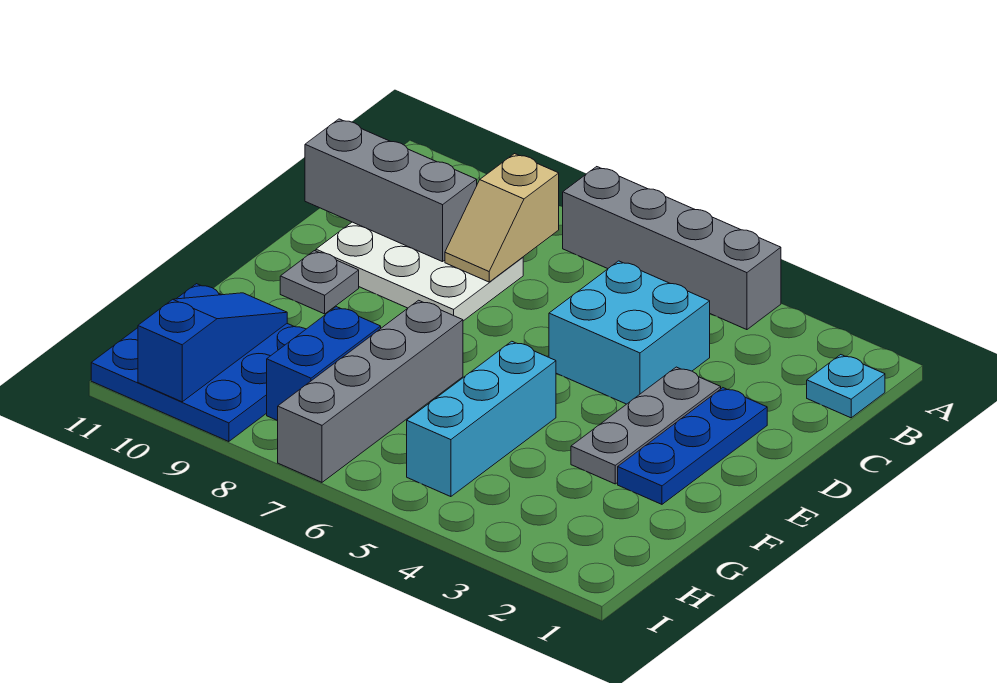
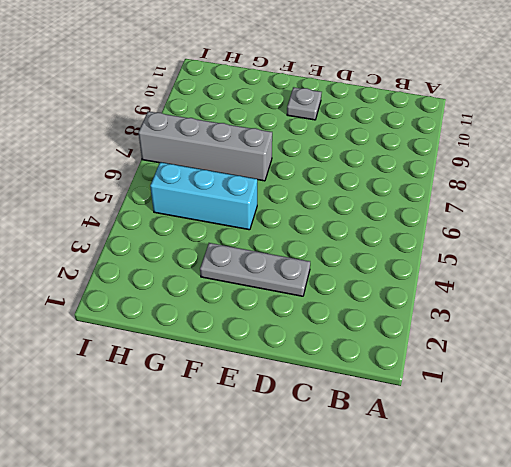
none -> grey brick A4:A7 level 1
none -> cyan plate B1 level 1
none -> cyan brick C4:D5 level 1

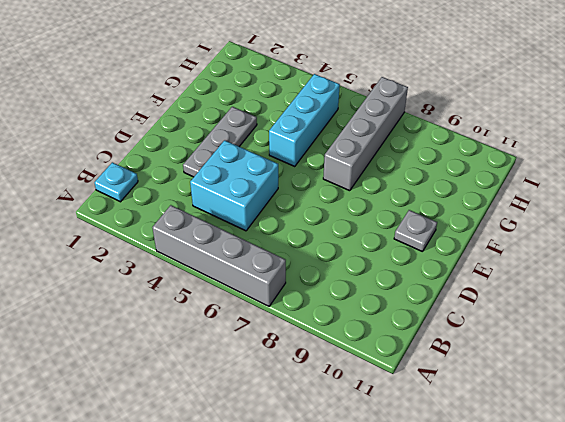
none -> white plate C8:D10 level 1
none -> blue plate D2:F2 level 1
none -> blue brick G8:H8 level 1

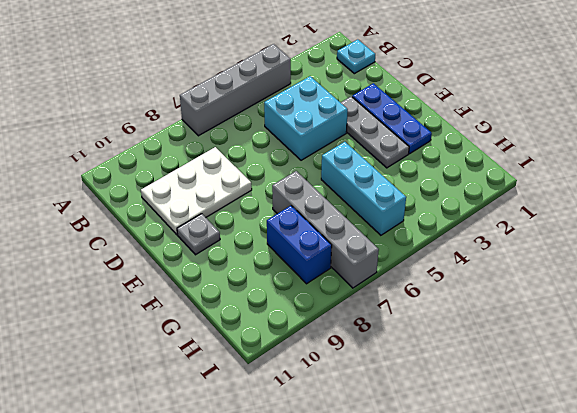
none -> blue plate G9:I11 level 1
none -> tan slope B8:C8 level 2 top B
none -> grey brick C9:C11 level 2

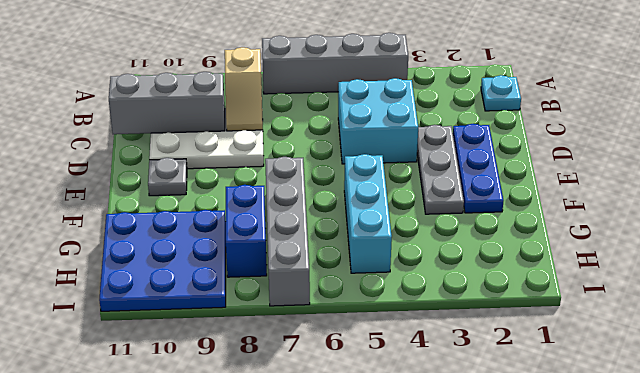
none -> blue slope G10:I10 level 2 top I

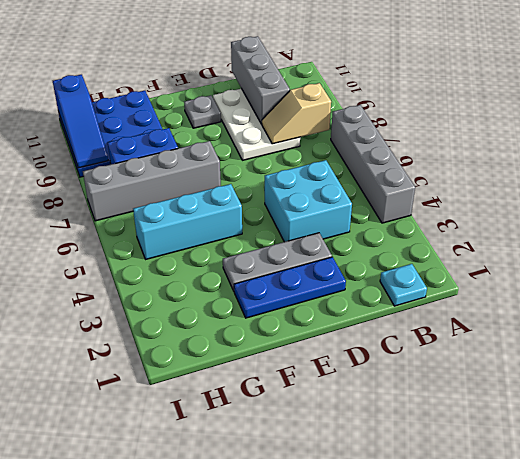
blue slope I9:I11 level 2 top 11 -> blue slope G10:I10 level 2 top I

